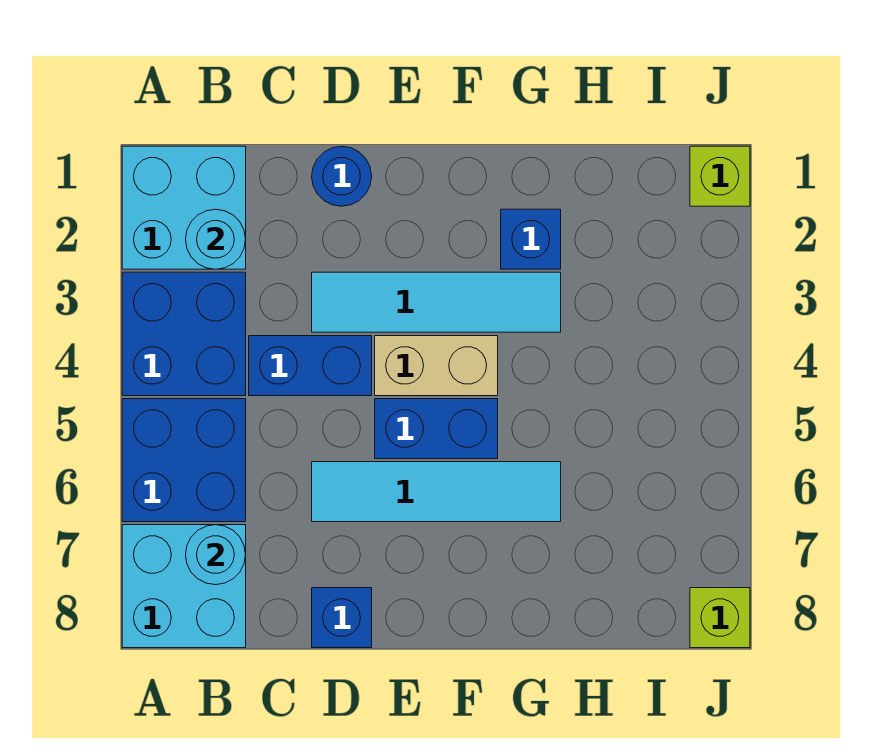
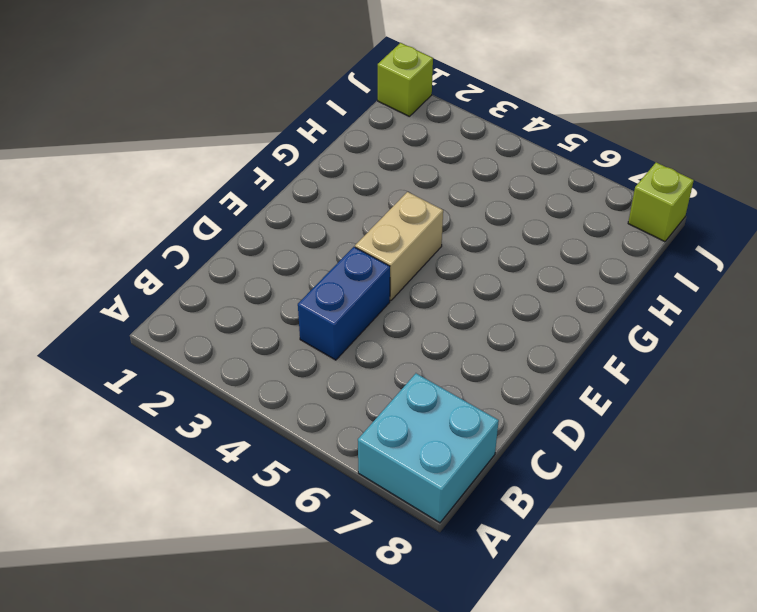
none -> cyan brick A1:B2 level 1
none -> blue brick A3:B4 level 1
none -> blue brick A5:B6 level 1

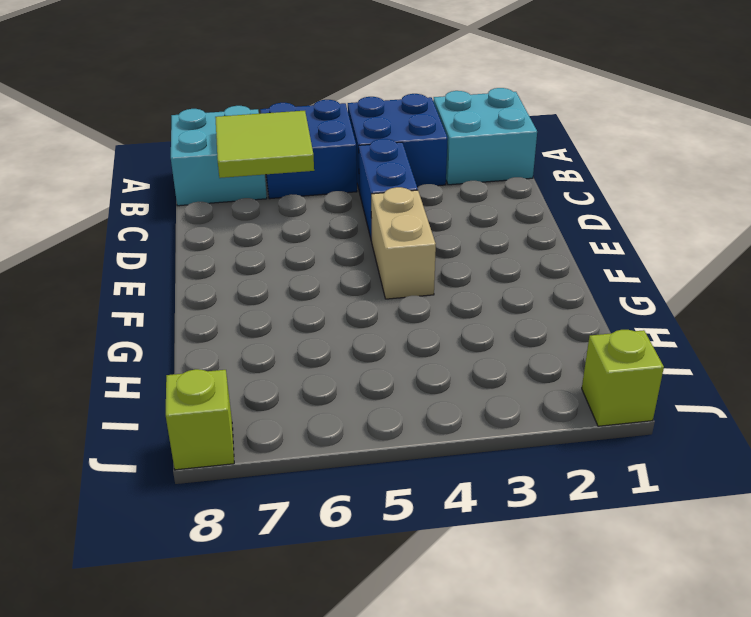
lime tile B6:C7 level 2 -> cyan round brick B7 level 2
none -> blue round brick D1 level 1
none -> cyan tile D3:G3 level 1
none -> cyan tile D6:G6 level 1

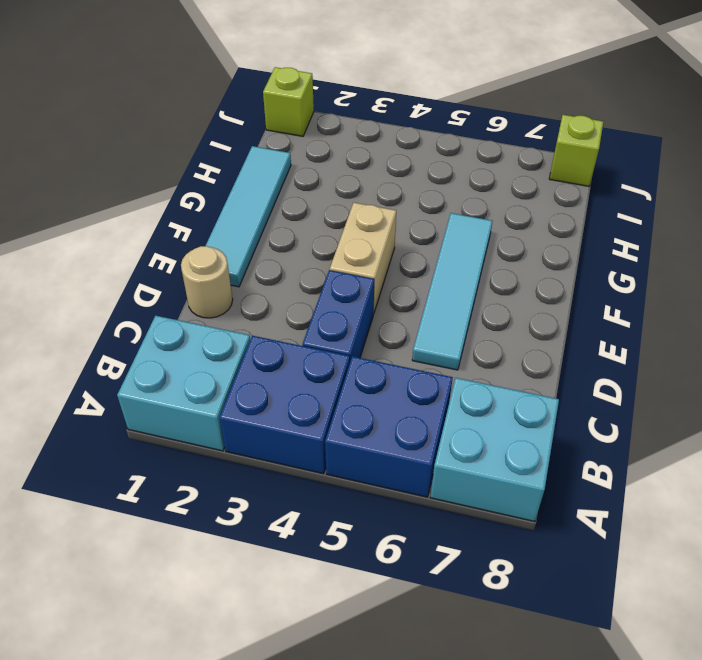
tan round brick D1 level 1 -> blue round brick D1 level 1
cyan tile E1:H1 level 1 -> cyan tile D3:G3 level 1
none -> blue brick D8 level 1
none -> blue brick E5:F5 level 1
none -> blue brick G2 level 1

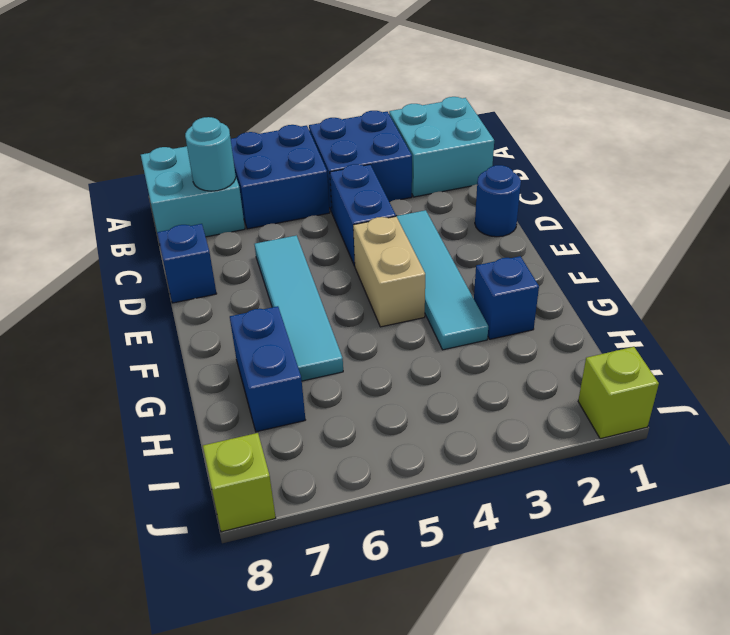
blue brick G7:H7 level 1 -> blue brick E5:F5 level 1
none -> cyan round brick B2 level 2

